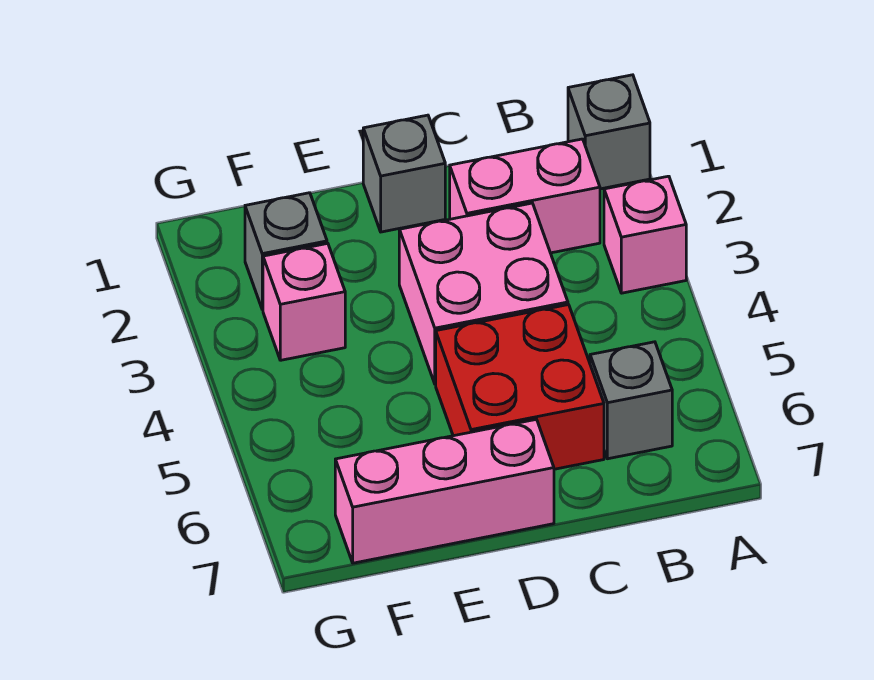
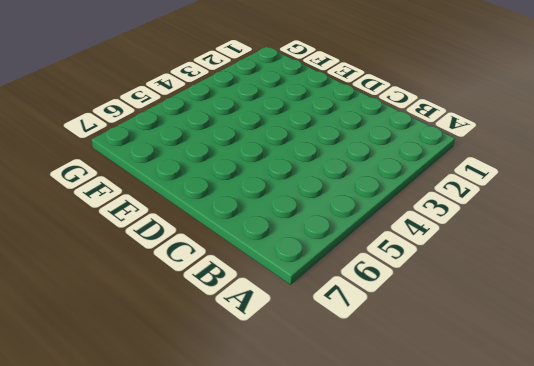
none -> grey brick A1 level 1
none -> pink brick A3 level 1

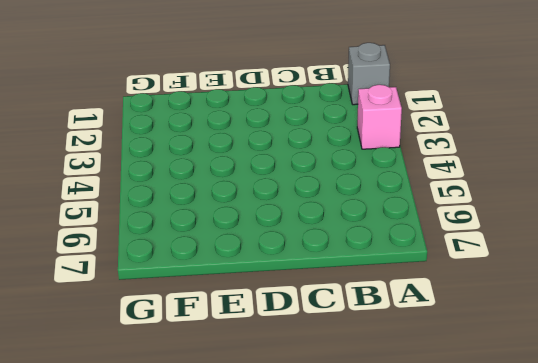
none -> pink brick B2:C2 level 1
none -> grey brick B6 level 1

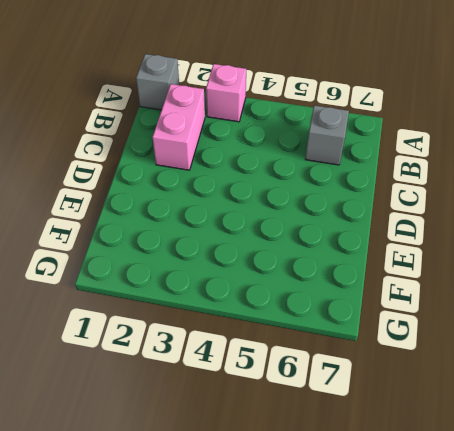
none -> pink brick C3:D4 level 1
none -> red brick C5:D6 level 1

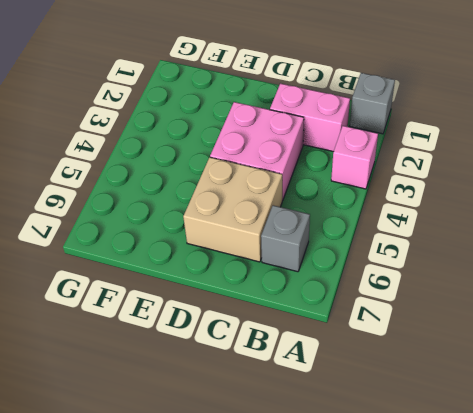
tan brick C5:D6 level 1 -> red brick C5:D6 level 1
none -> grey brick D1 level 1
none -> pink brick D7:F7 level 1

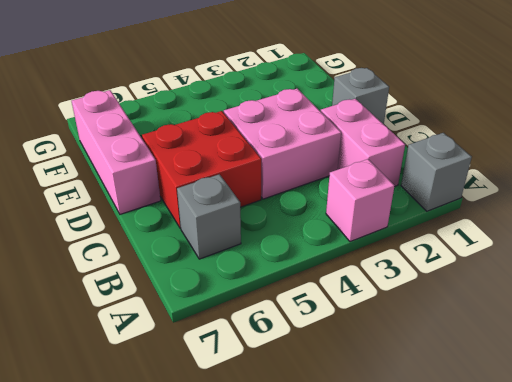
none -> grey brick F2 level 1
none -> pink brick F3 level 1

